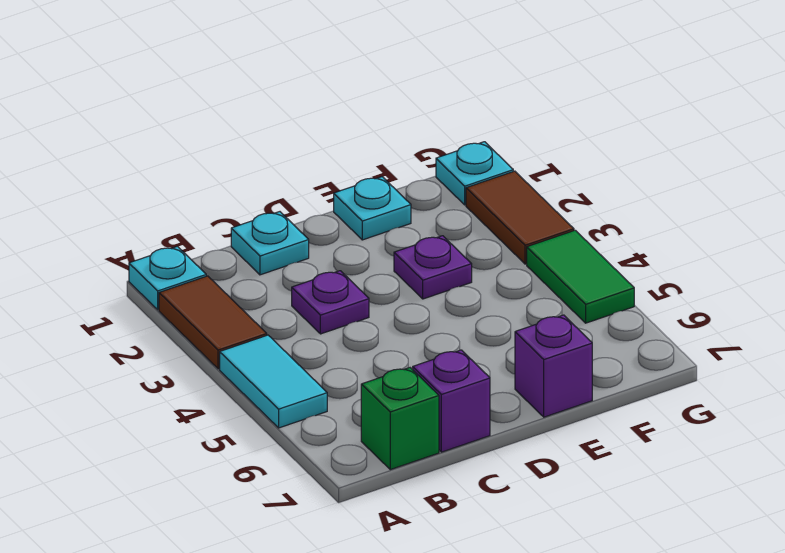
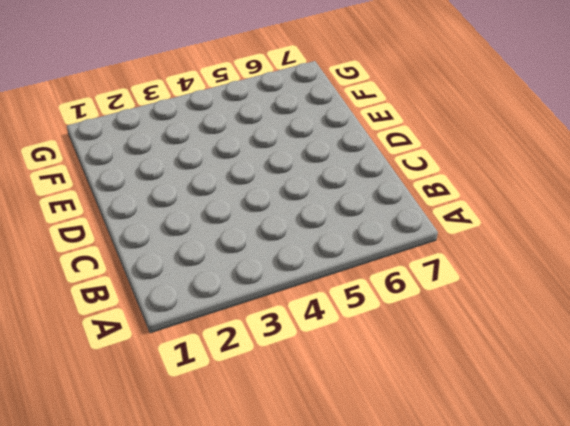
none -> cyan plate A1 level 1
none -> brown tile A2:A3 level 1
none -> cyan tile A4:A5 level 1

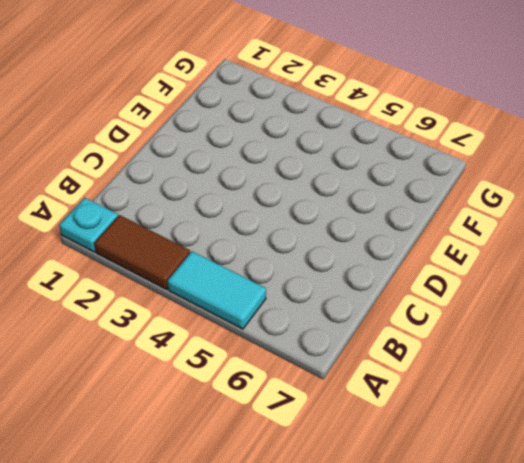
none -> green brick B7 level 1
none -> cyan plate C1 level 1
none -> purple plate C3 level 1

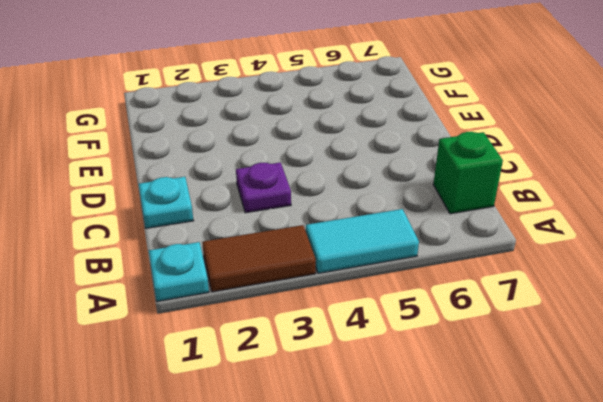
none -> purple brick C7 level 1
none -> cyan plate E1 level 1
none -> purple plate E3 level 1

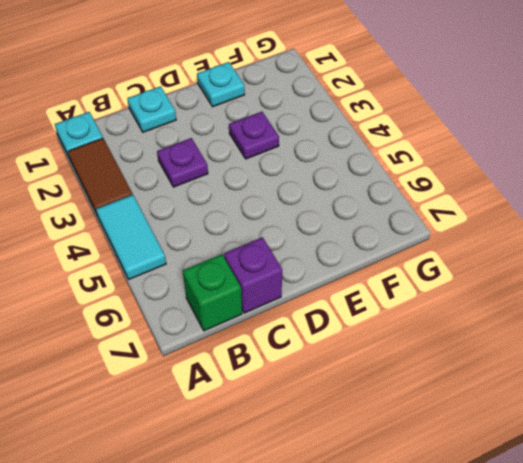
none -> purple brick E7 level 1
none -> cyan plate G1 level 1
none -> brown tile G2:G3 level 1

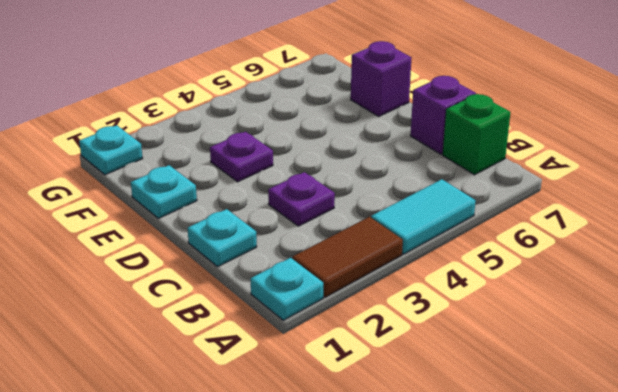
none -> brown tile G2:G3 level 1
none -> green tile G4:G5 level 1

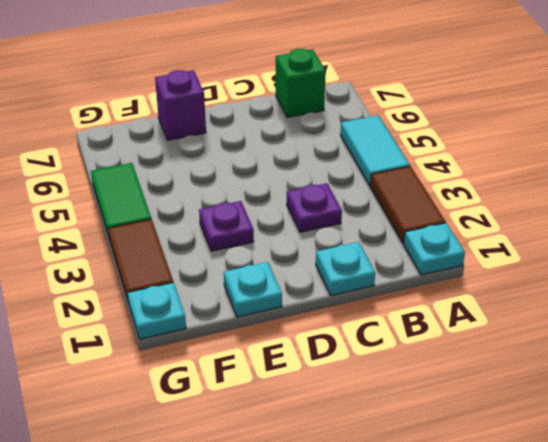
none -> purple brick C7 level 1

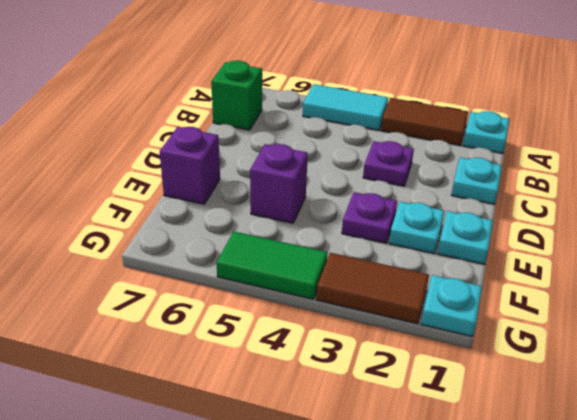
cyan plate E2 level 1 -> none
purple brick E5 level 1 -> purple brick C7 level 1

